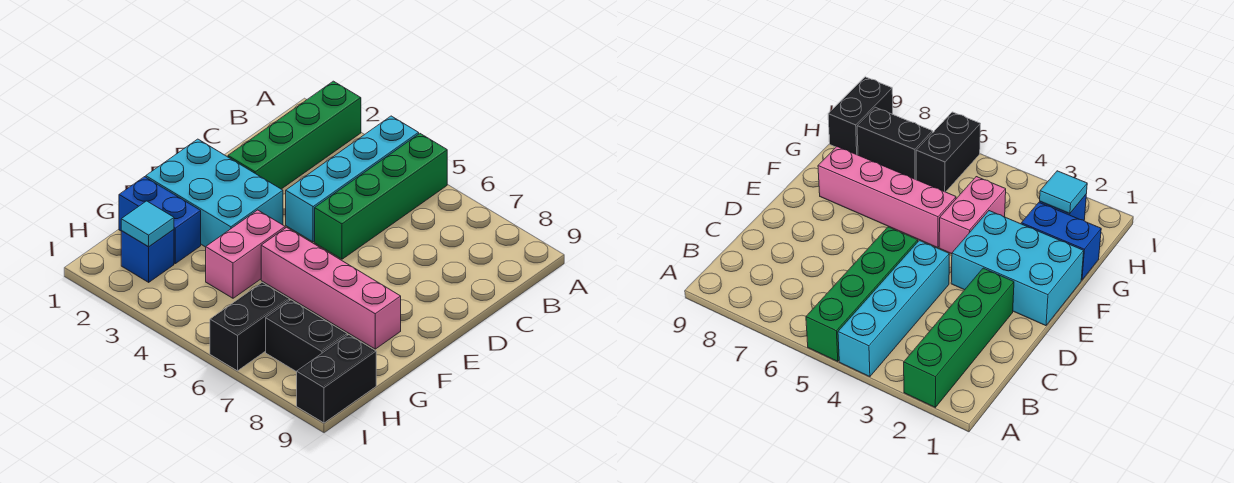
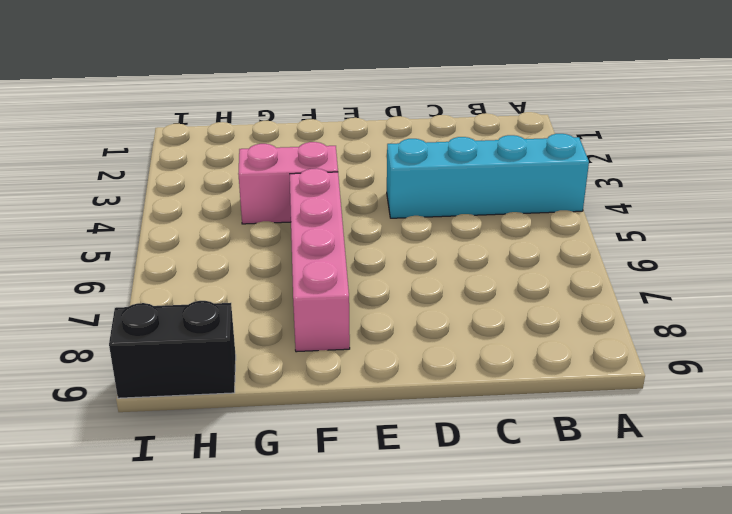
none -> green brick A2:D2 level 1
none -> green brick A5:D5 level 1
none -> cyan brick E1:F3 level 1

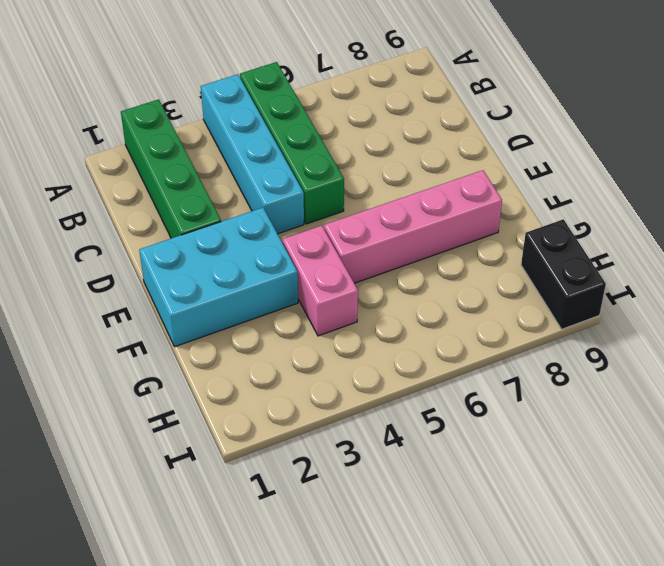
none -> blue brick G1:G2 level 1
none -> blue brick H2 level 1
none -> black brick H6:I6 level 1

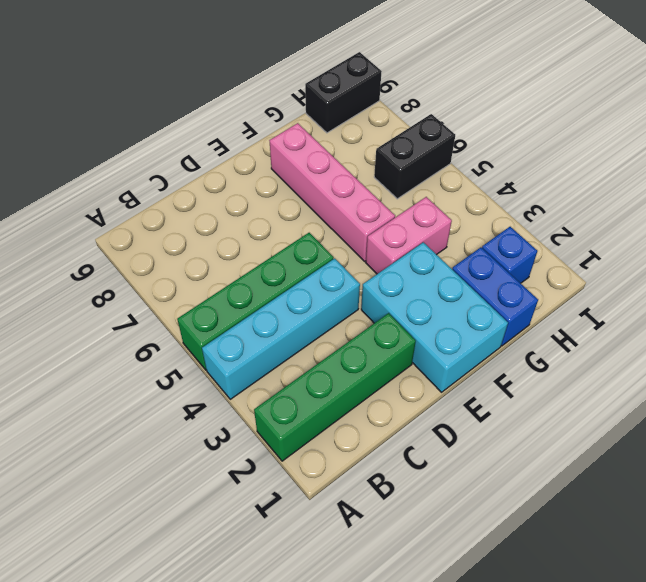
none -> black brick H7:H8 level 1
none -> cyan tile H2 level 2

